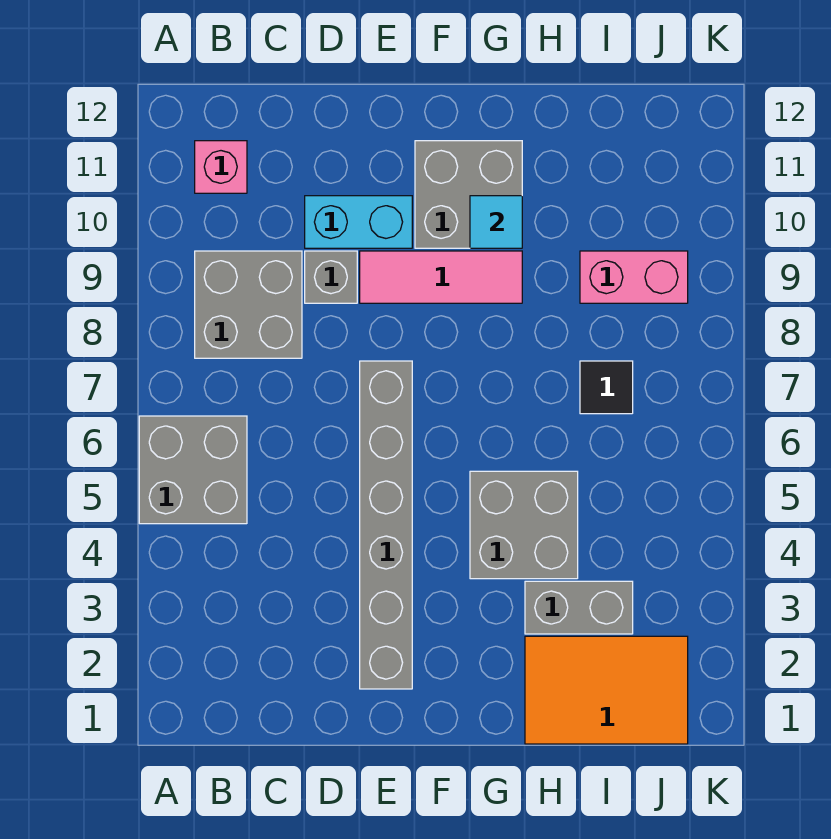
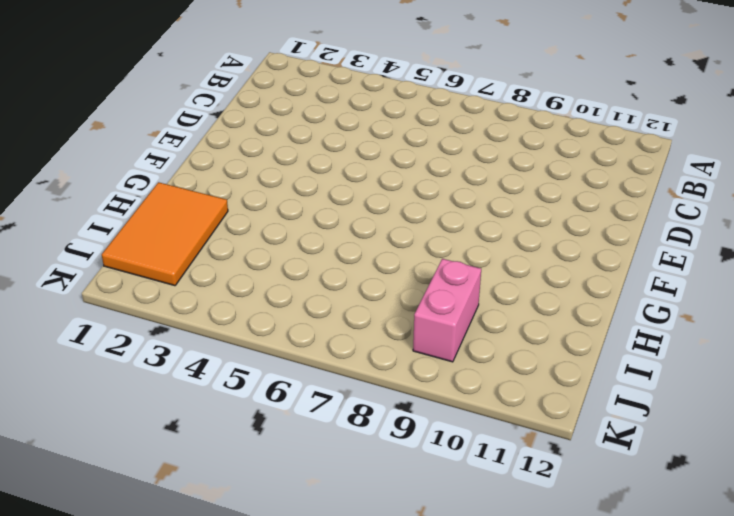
none -> grey brick A5:B6 level 1
none -> grey brick B8:C9 level 1
none -> pink brick B11 level 1

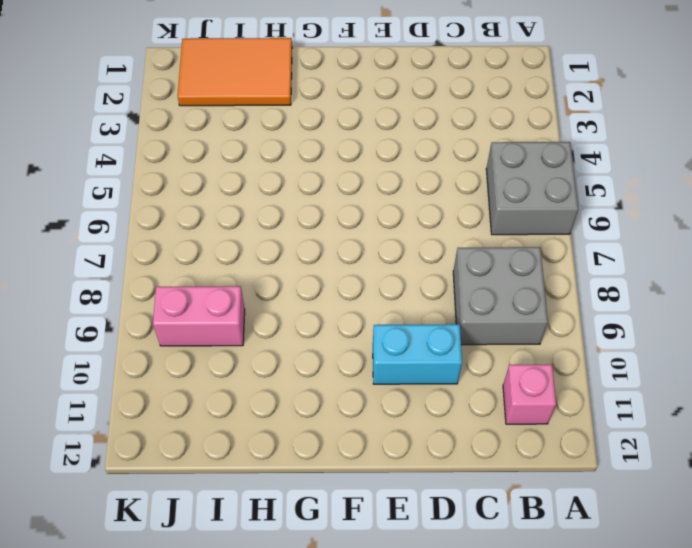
none -> grey brick D9 level 1
none -> grey brick E2:E7 level 1
none -> pink tile E9:G9 level 1

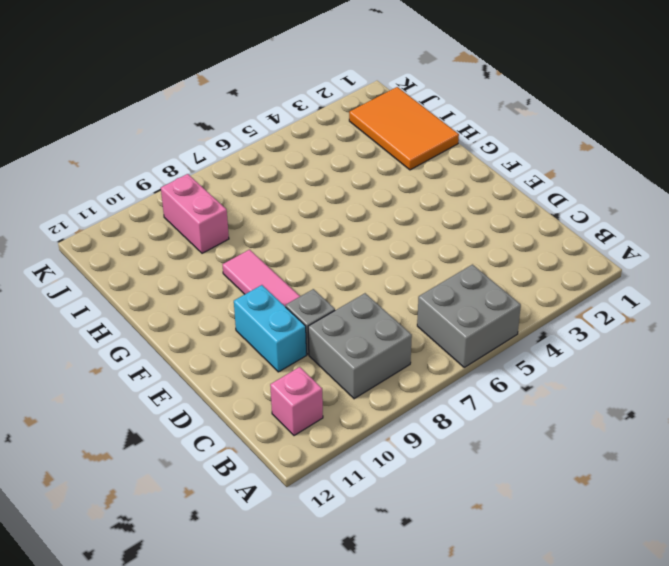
none -> grey brick E2:E7 level 1
none -> grey brick F10:G11 level 1
none -> grey brick G4:H5 level 1

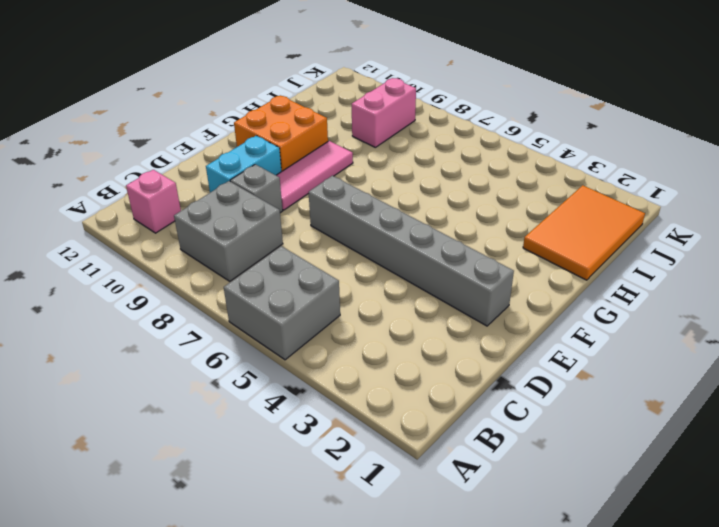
orange brick F10:G11 level 1 -> grey brick F10:G11 level 1
none -> grey brick G4:H5 level 1
none -> grey brick H3:I3 level 1
none -> black tile I7 level 1

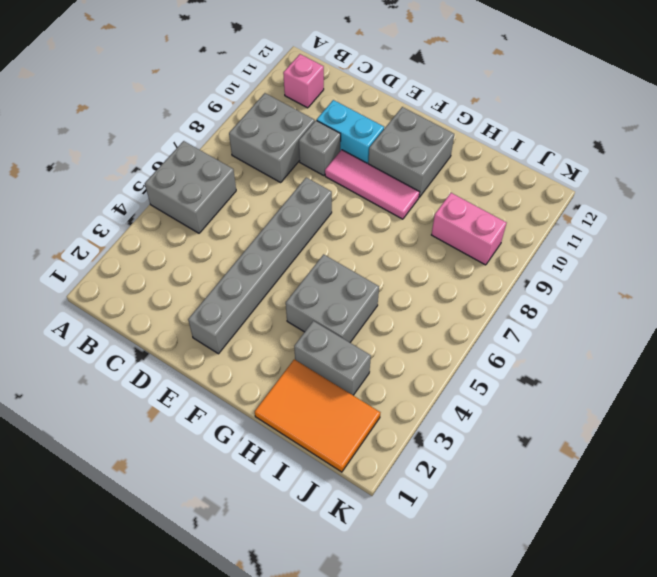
none -> black tile I7 level 1
none -> cyan tile G10 level 2

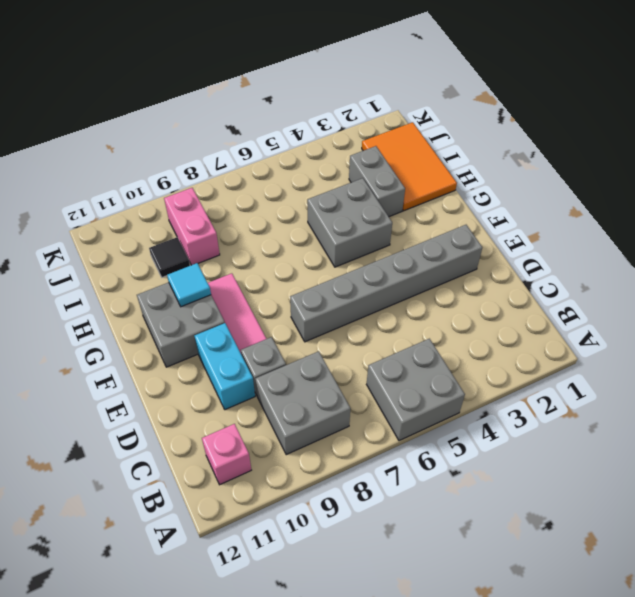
black tile I10 level 1 -> black tile I7 level 1

